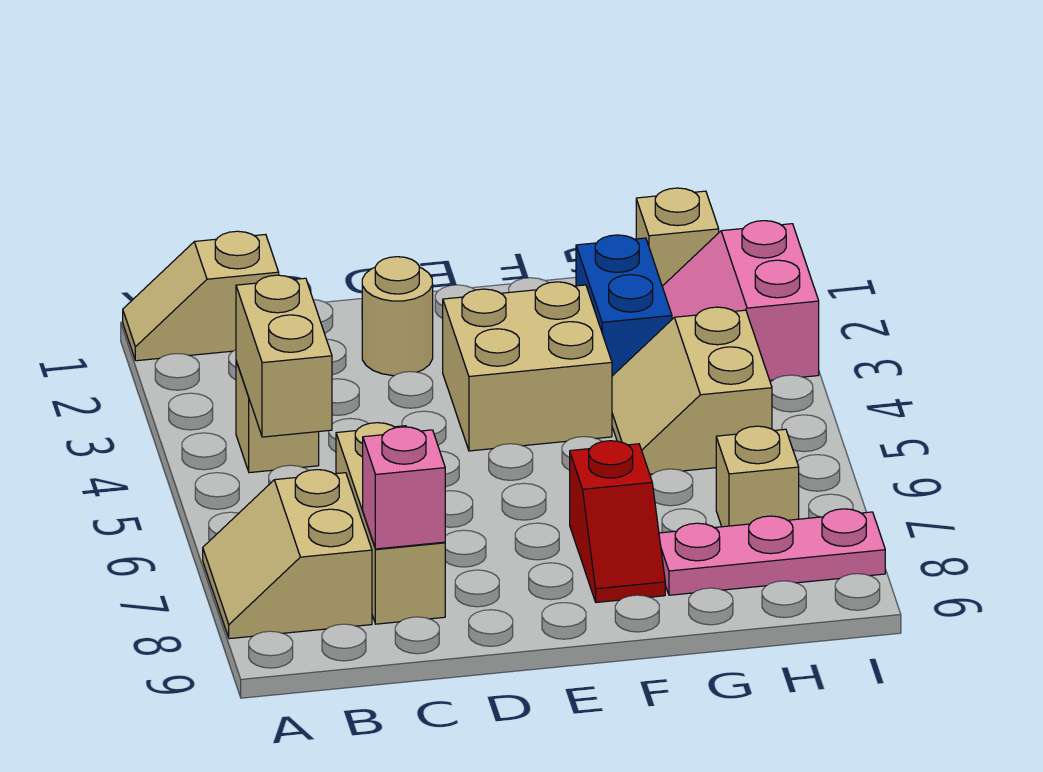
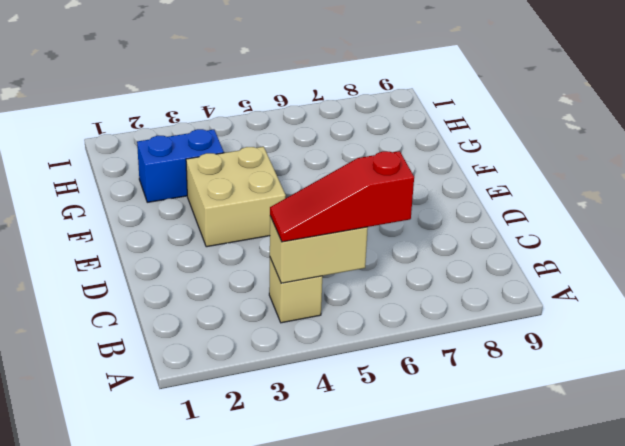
red slope B4:B6 level 3 top 6 -> none
none -> tan slope A1:B1 level 1 top B
none -> tan slope A7:B8 level 1 top B
none -> tan brick C6:C8 level 1

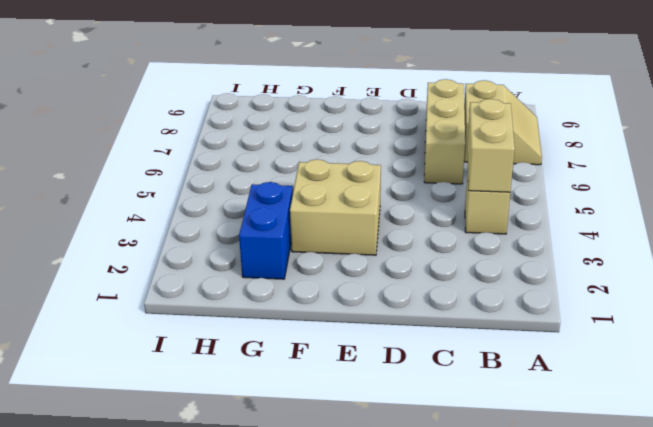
none -> tan slope A1:B1 level 1 top B
none -> tan round brick D2 level 1
none -> red slope F7:F8 level 1 top 7

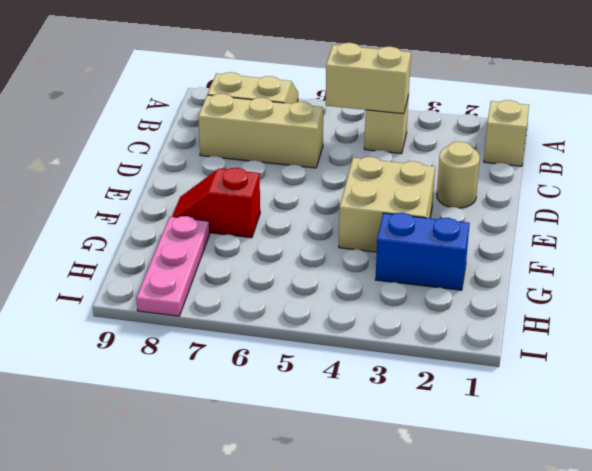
none -> tan slope G4:H5 level 1 top H
none -> tan brick H1 level 1
none -> pink slope H2:I3 level 1 top I

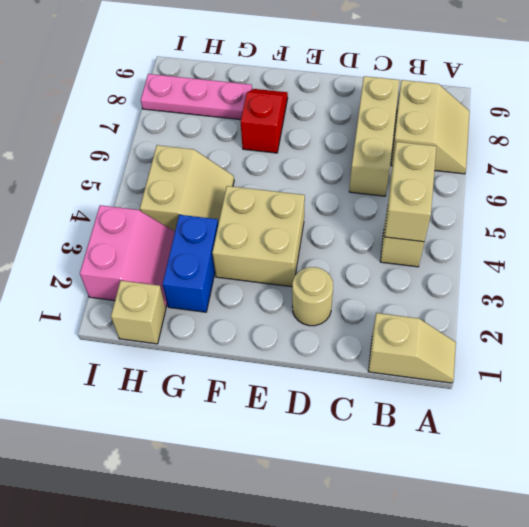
none -> tan brick H7 level 1
none -> pink brick C8 level 2

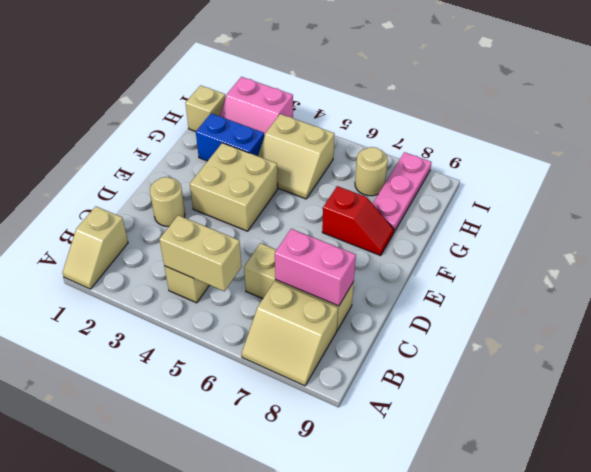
pink brick C7:C8 level 2 -> pink brick C8 level 2
tan round brick H7 level 1 -> tan brick H7 level 1

